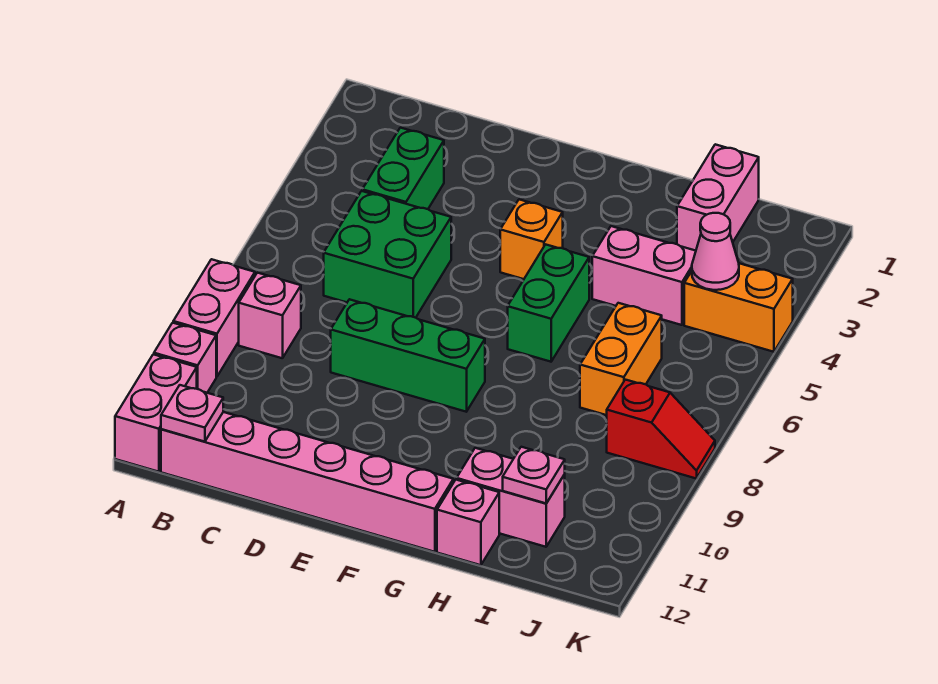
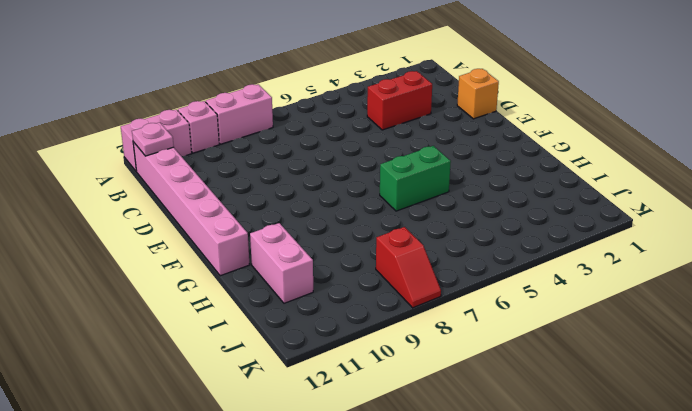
red brick C3:C4 level 1 -> green brick C3:C4 level 1
orange brick D1 level 1 -> orange brick F4 level 1
none -> pink brick B8 level 1
none -> green brick C5:D6 level 1
none -> green brick D8:F8 level 1

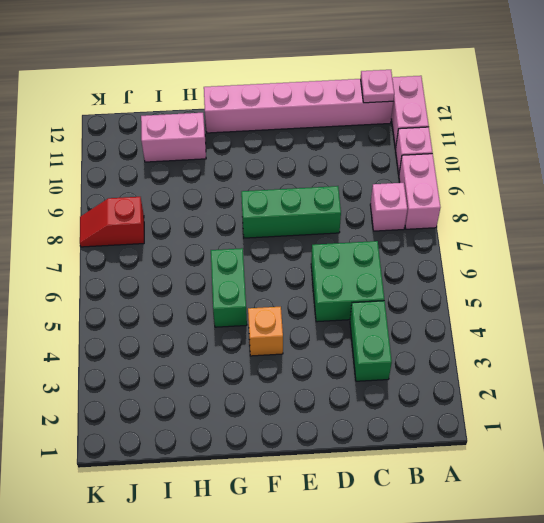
none -> pink brick H4:I4 level 1
none -> pink brick H12 level 1
none -> pink brick I1:I2 level 1

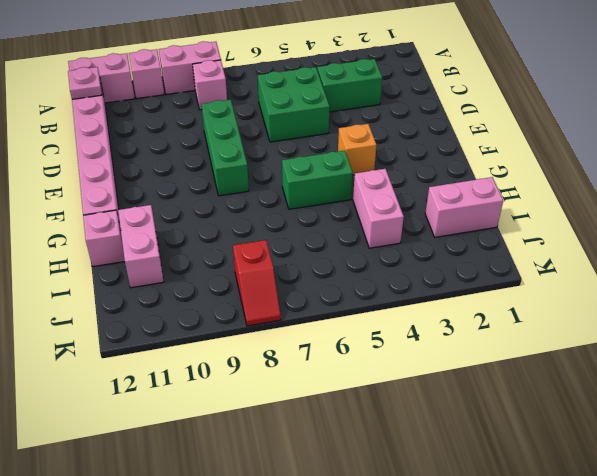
none -> orange brick I6:I7 level 1
none -> orange brick J4:K4 level 1
none -> pink plate I11 level 2

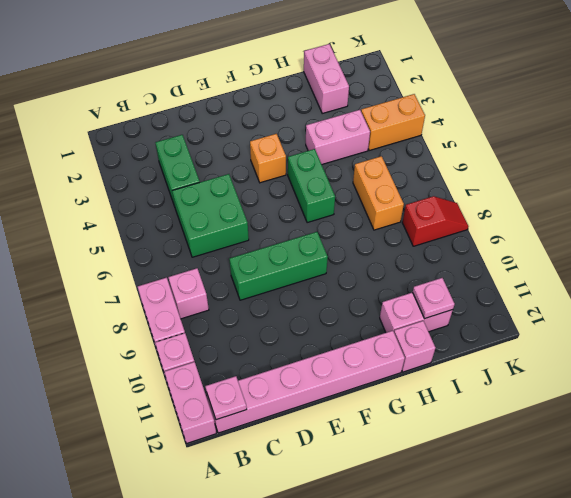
none -> pink cone J4 level 2

